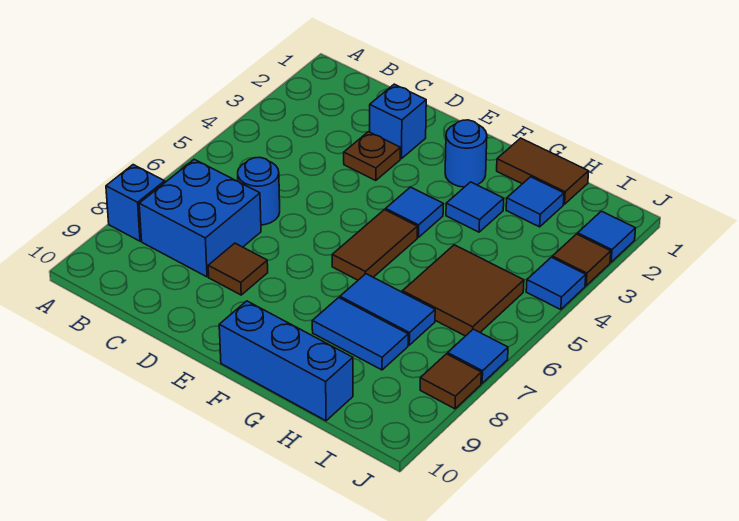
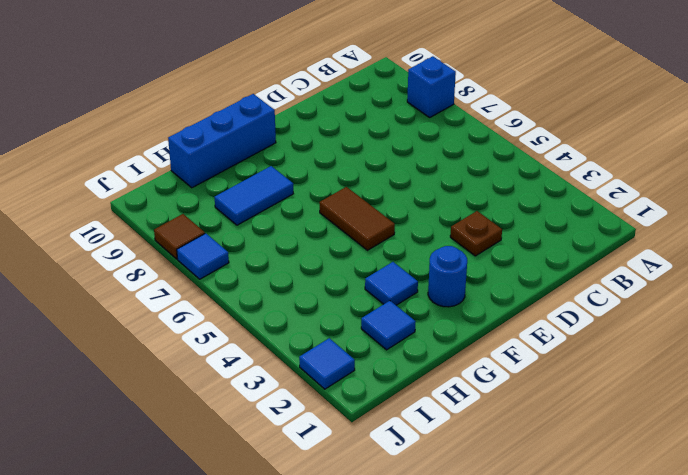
none -> blue brick B7:C8 level 1
none -> blue round brick C6 level 1
none -> blue brick D2 level 1

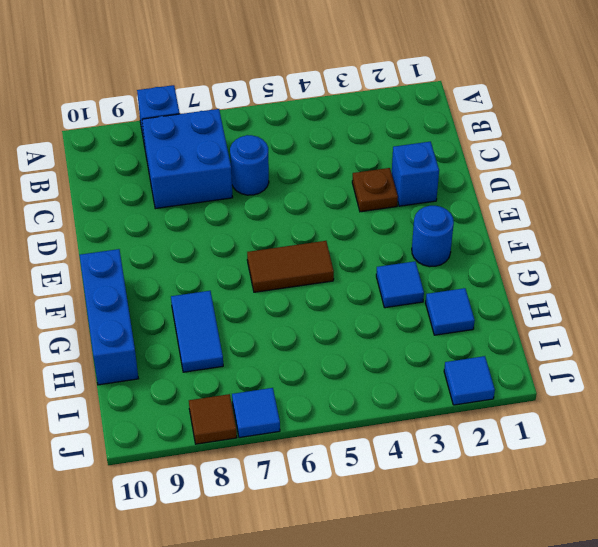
none -> brown tile D8 level 1
none -> blue tile F4 level 1
none -> brown tile G1:H1 level 1

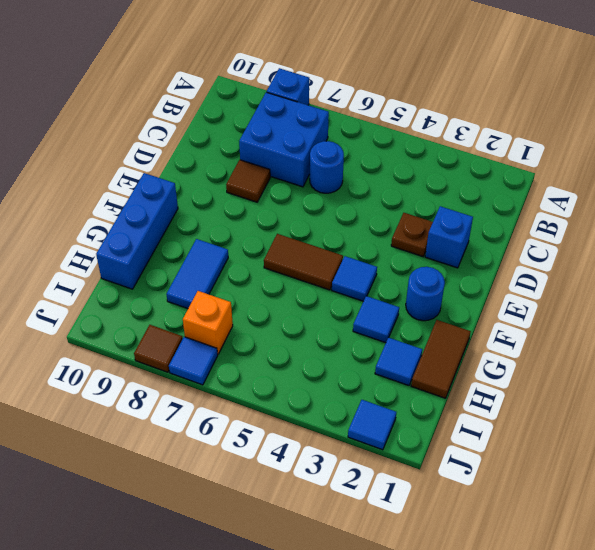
orange brick I7 level 1 -> none
none -> blue tile G7:H7 level 1
none -> brown tile H5:I6 level 1
none -> brown tile J3 level 1

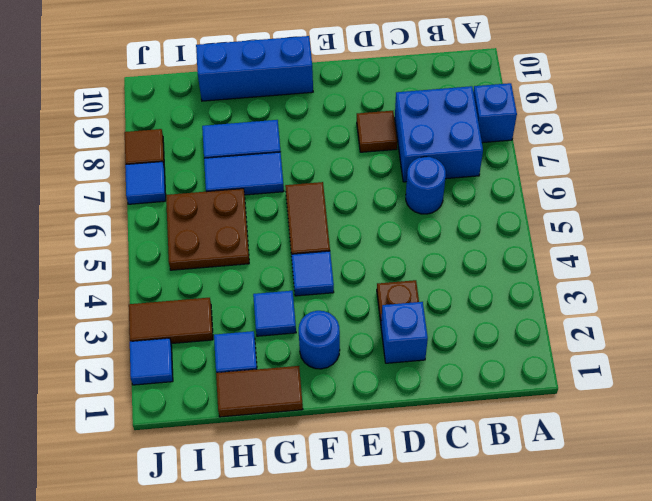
brown plate H5:I6 level 1 -> brown tile H5:I6 level 1
brown tile I3:J3 level 1 -> brown tile J3 level 1
none -> blue tile J4 level 1

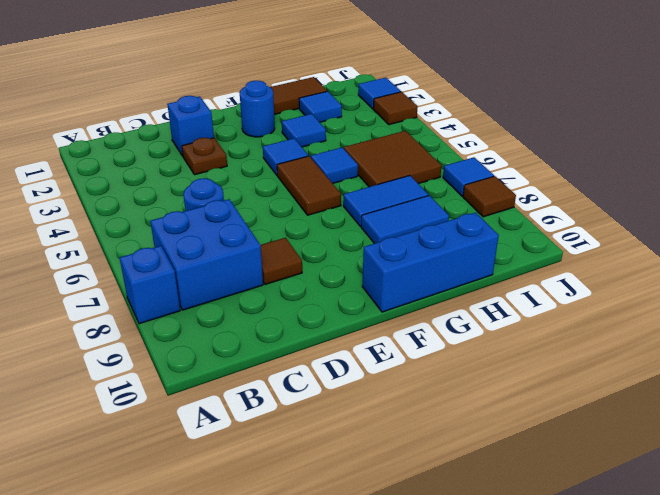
blue tile G5 level 1 -> blue tile J4 level 1

